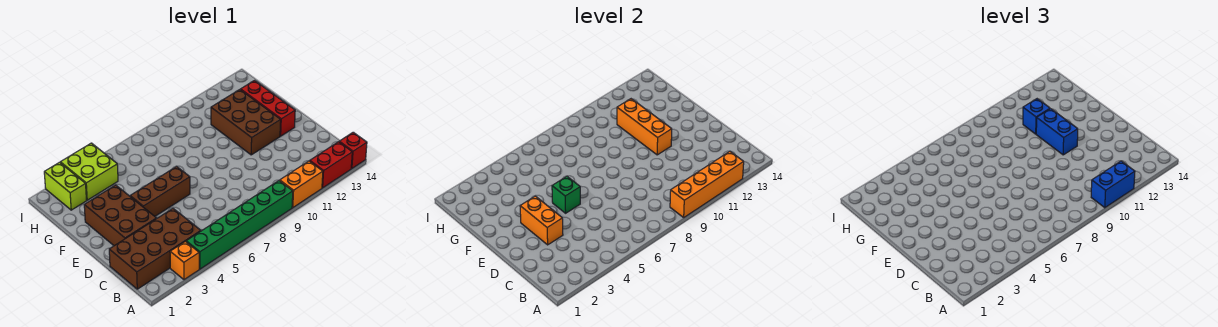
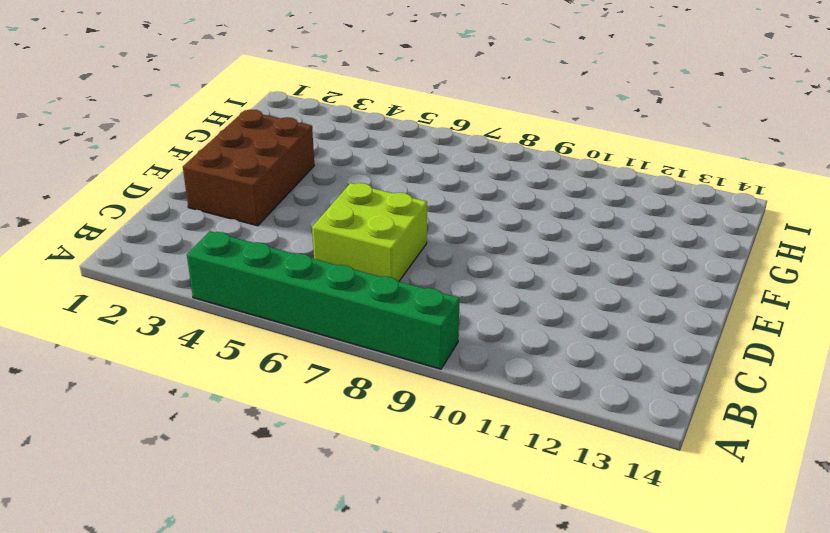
lime brick C6:D7 level 1 -> lime brick H3:I4 level 1
none -> orange brick A3 level 1
none -> orange brick A10:A11 level 1
none -> red brick A12:A13 level 1

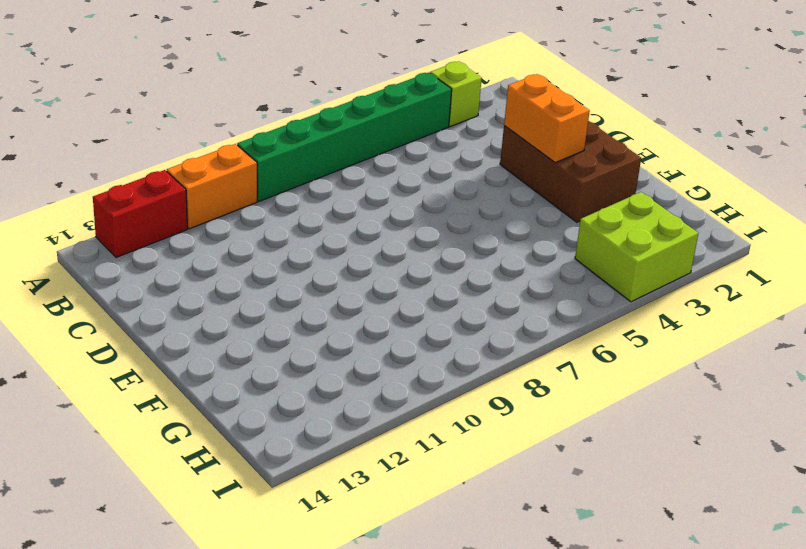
lime brick A3 level 1 -> orange brick A3 level 1
none -> red brick A14 level 1
none -> brown brick B1:C4 level 1
none -> brown brick E4:E6 level 1

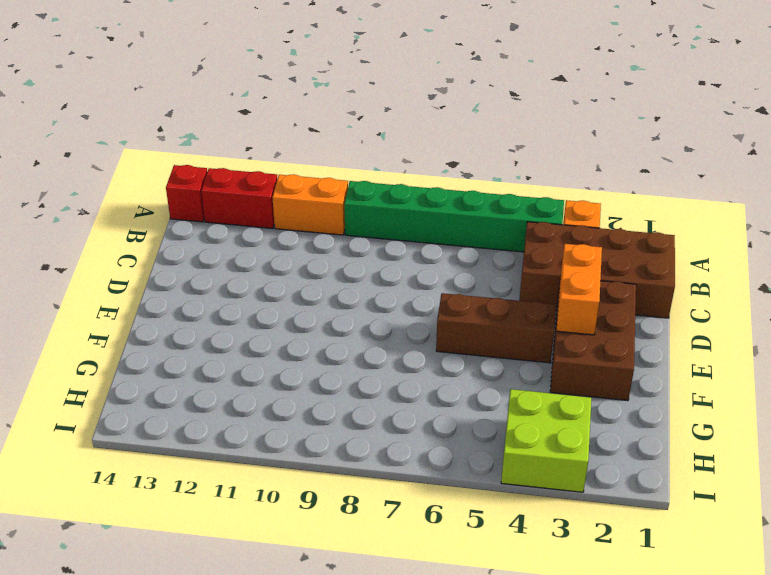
none -> brown brick E11:G12 level 1
none -> red brick E13:G13 level 1
none -> lime brick H2:I2 level 1

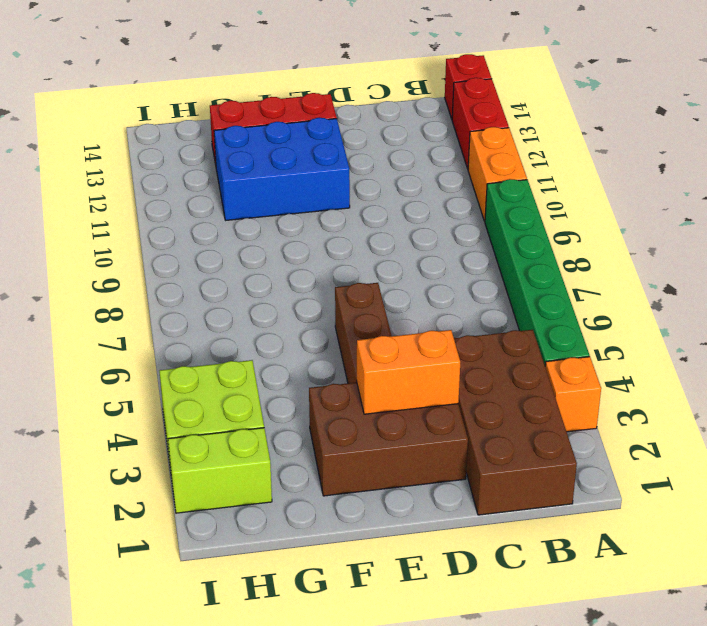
blue brick E11:G12 level 1 -> brown brick E11:G12 level 1
none -> orange brick A9:A12 level 2
none -> green brick E5 level 2
none -> orange brick E11:G11 level 2

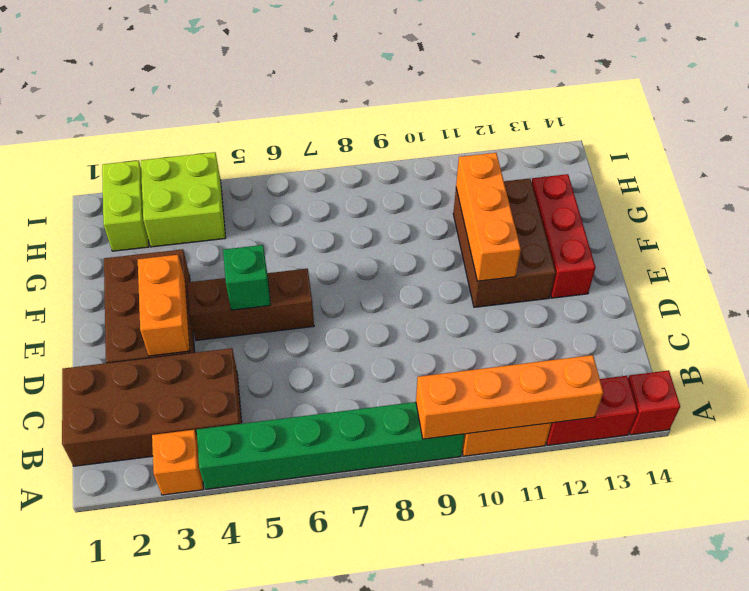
none -> blue brick A10:A11 level 3
none -> blue brick E11:F11 level 3
none -> blue brick G11 level 3

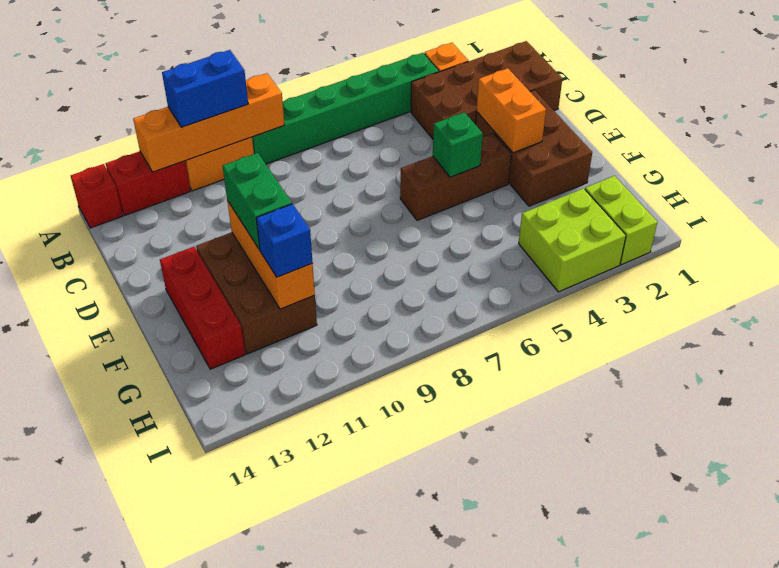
green brick E11:F11 level 3 -> blue brick E11:F11 level 3

